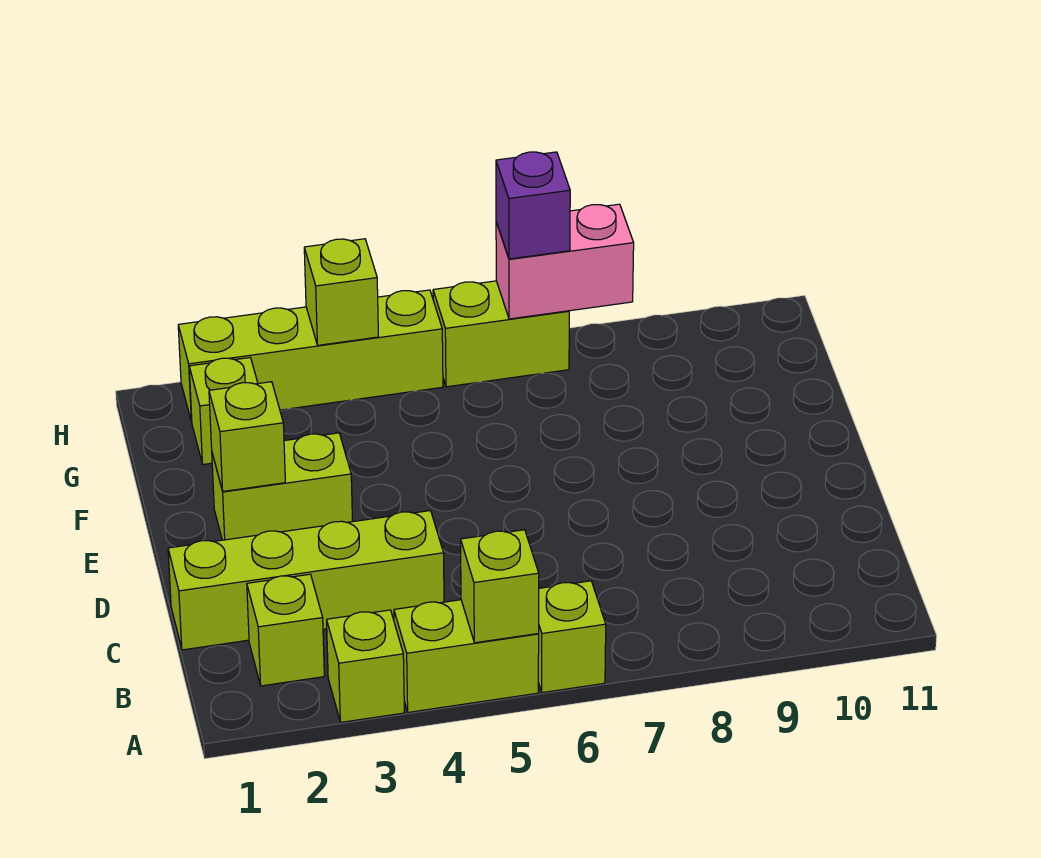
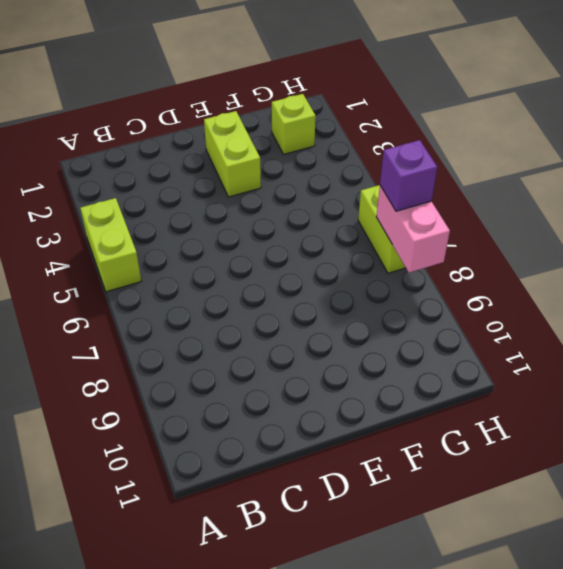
none -> lime brick A3 level 1
none -> lime brick A6 level 1
none -> lime brick B2 level 1

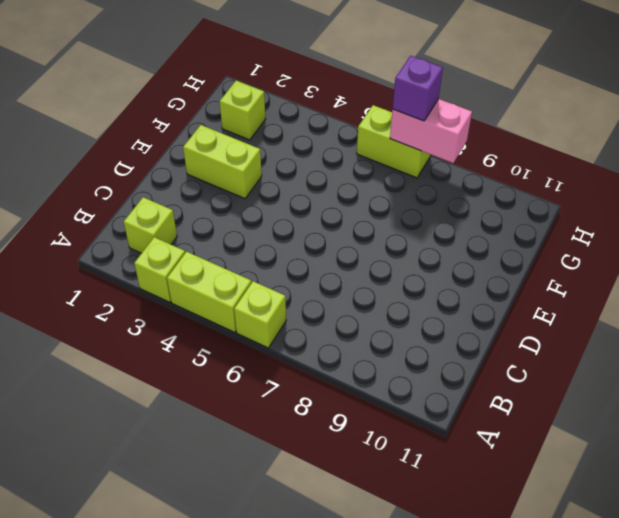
none -> lime brick C1:C4 level 1
none -> lime brick H2:H5 level 1
none -> lime brick A5 level 2

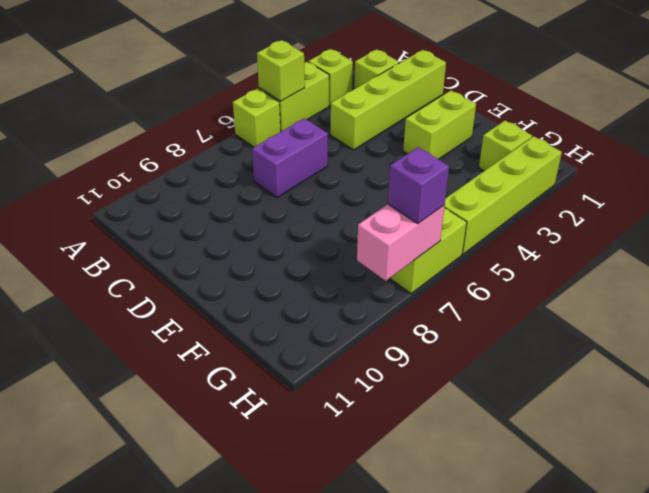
purple brick C6:C7 level 1 -> none
none -> lime brick E2 level 2
none -> lime brick H4 level 2

